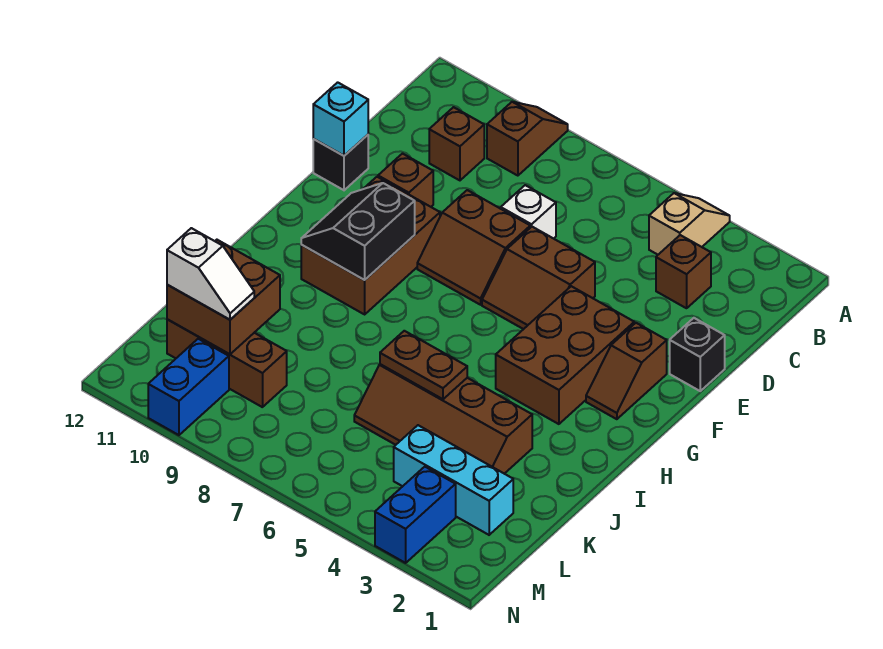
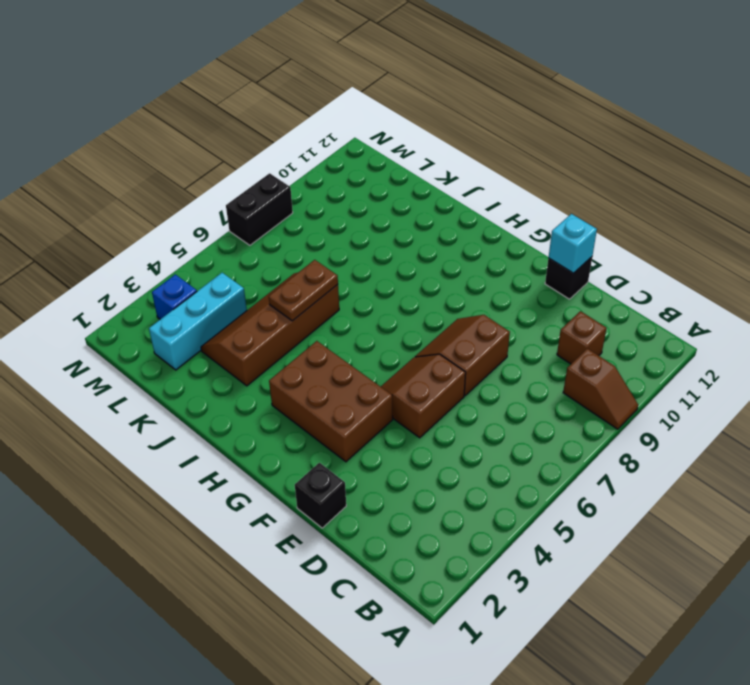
blue brick M3 level 1 -> blue brick M3:N3 level 1
black brick N7:N8 level 1 -> none
none -> tan slope A4:B4 level 1 top B
none -> brown brick C3 level 1
none -> white brick D7 level 1

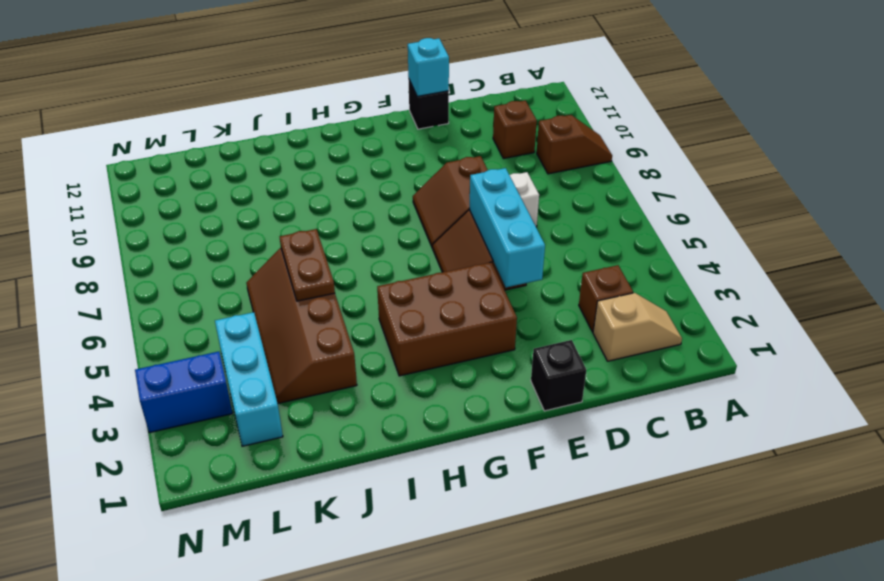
tan slope B2:C2 level 1 top C -> tan slope A4:B4 level 1 top B
cyan brick E4:E6 level 2 -> none
none -> brown brick E10 level 1
none -> brown slope F2:G2 level 1 top F
none -> brown brick F9:H10 level 1

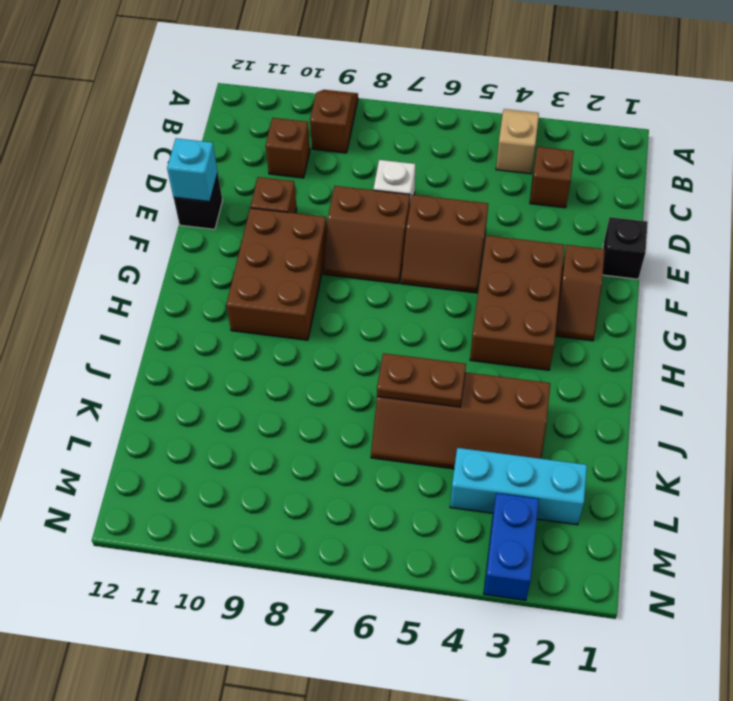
none -> brown brick L9:L11 level 1
none -> blue brick M10:N10 level 1
none -> black slope G9:H10 level 2 top 9

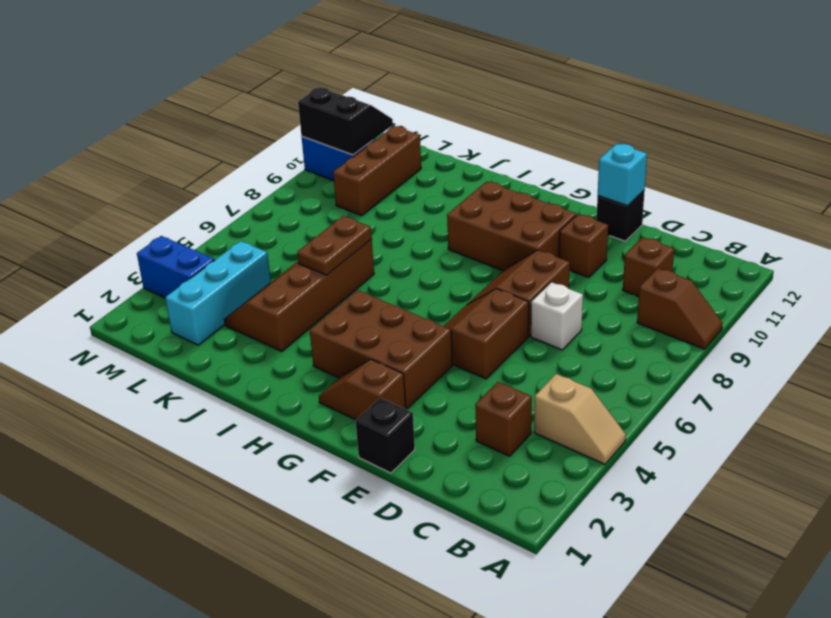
black slope M10:N11 level 2 top 10 -> black slope G9:H10 level 2 top 9
none -> brown brick K10:L11 level 2
none -> white slope L10:L11 level 3 top 11

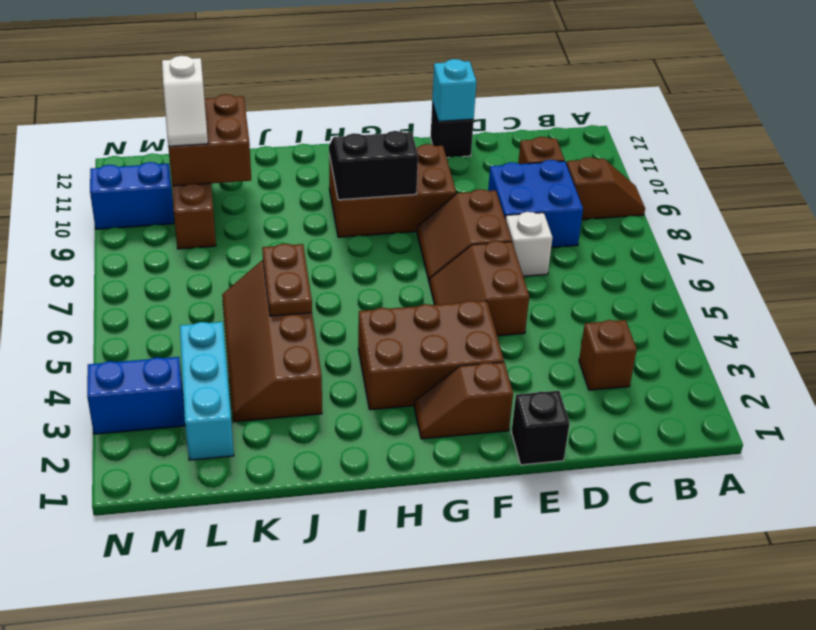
blue brick C8:D9 level 1 -> none
none -> tan slope A4:B4 level 1 top B
none -> brown brick E10 level 1

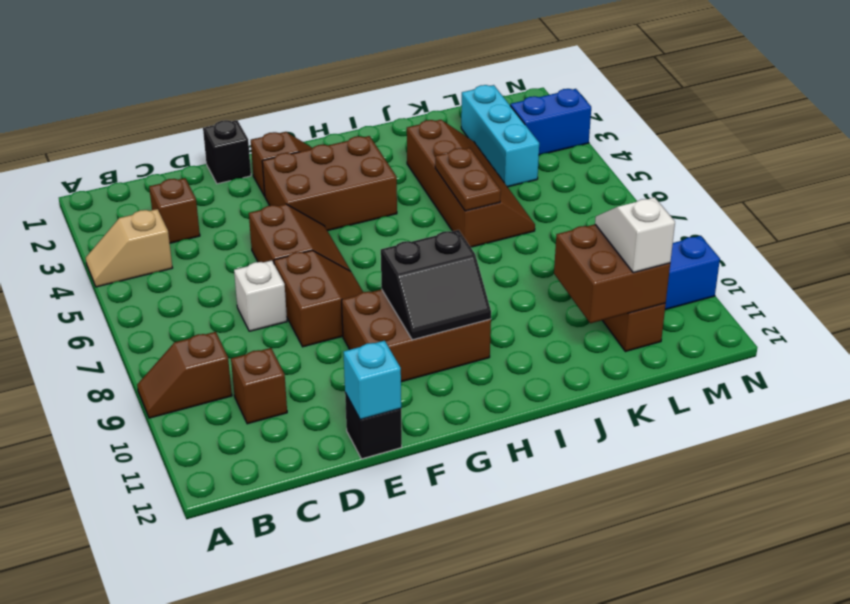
none -> brown brick E10 level 1

